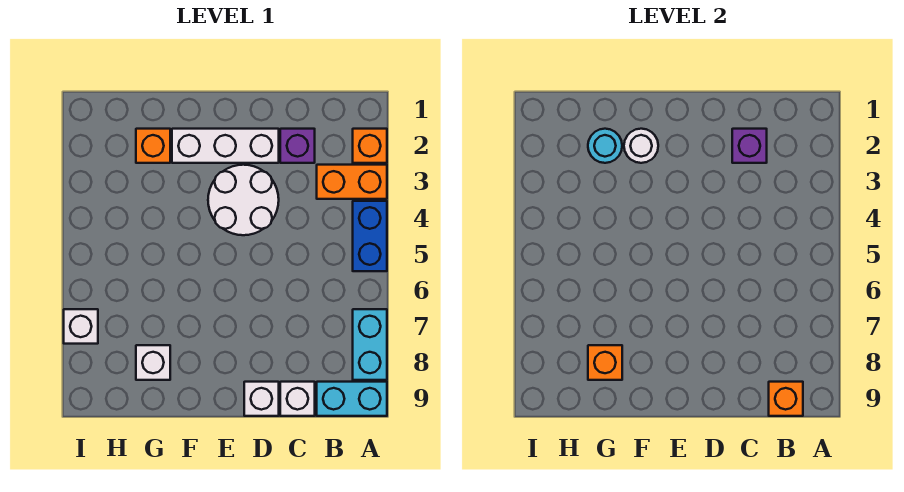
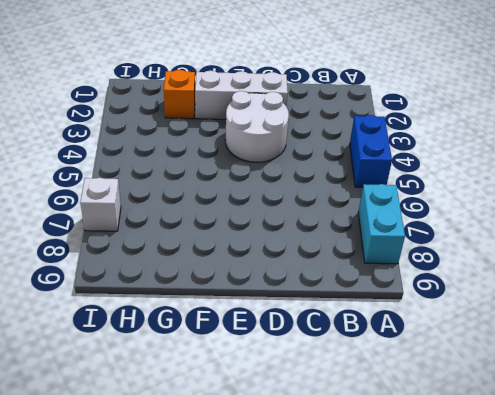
none -> orange brick A2 level 1
none -> orange brick A3:B3 level 1
none -> cyan brick A9:B9 level 1

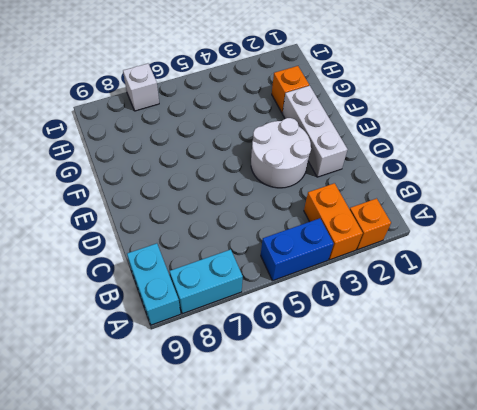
none -> purple brick C2 level 1
none -> white brick C9 level 1
none -> white brick D9 level 1

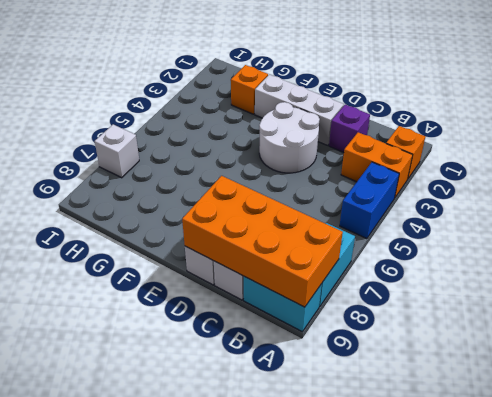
orange brick A8:D9 level 2 -> orange brick B9 level 2
none -> white brick G8 level 1
none -> purple brick C2 level 2
none -> white round brick F2 level 2

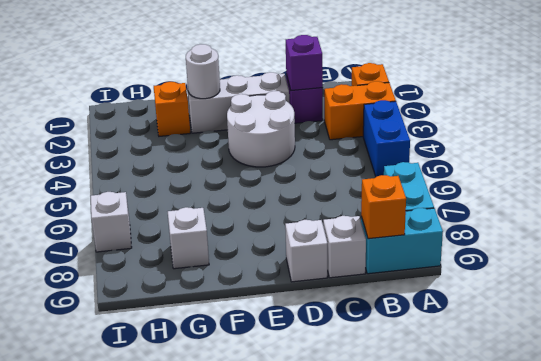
none -> cyan round brick G2 level 2
none -> orange brick G8 level 2

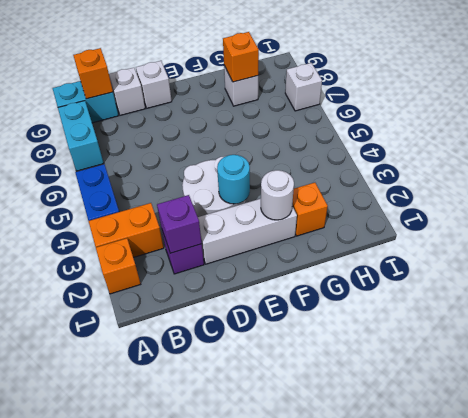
cyan round brick E3 level 2 -> cyan round brick G2 level 2

